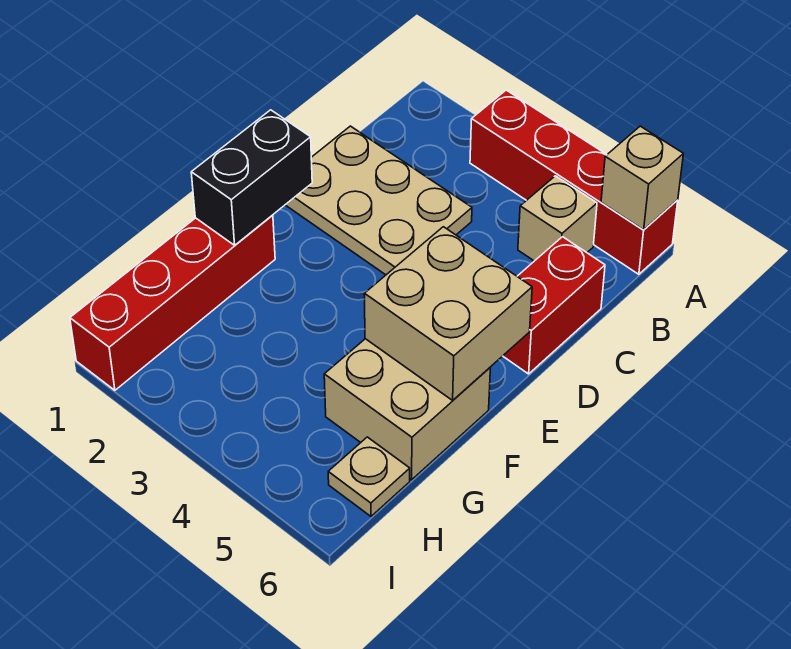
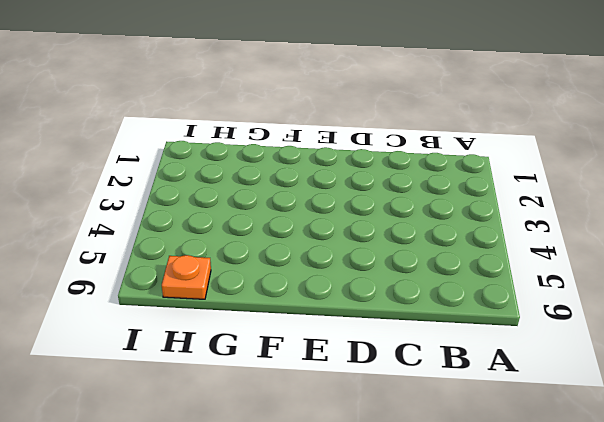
orange plate H6 level 1 -> tan plate H6 level 1
none -> red brick A3:A6 level 1
none -> tan brick B5 level 1

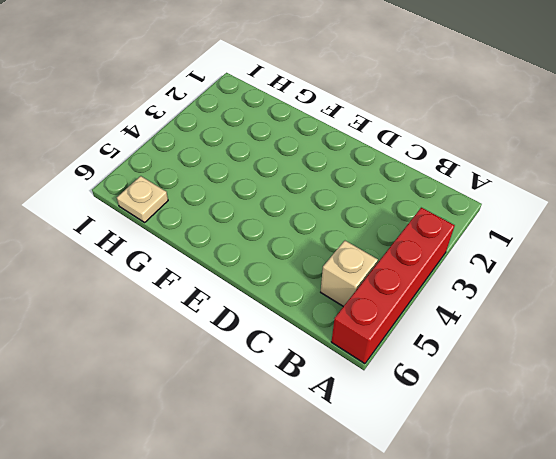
none -> tan plate C1:D3 level 1
none -> red brick C6:D6 level 1

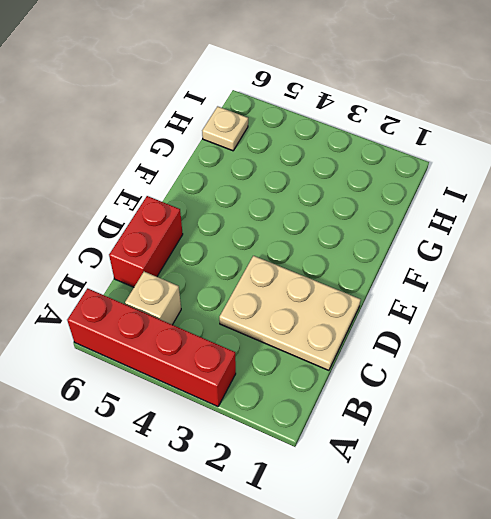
none -> red brick F1:I1 level 1
none -> tan brick F5:G6 level 1

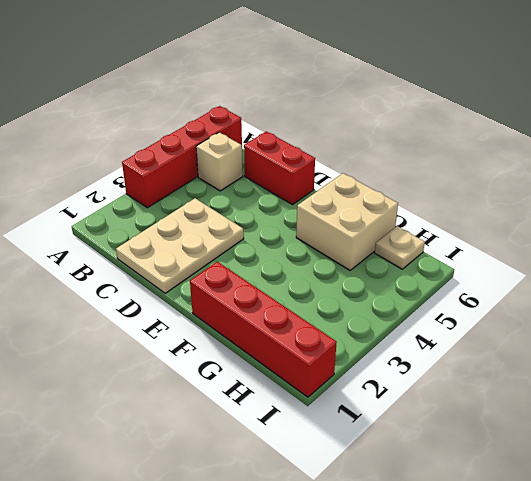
none -> tan brick A6 level 2
none -> black brick E1:F1 level 2

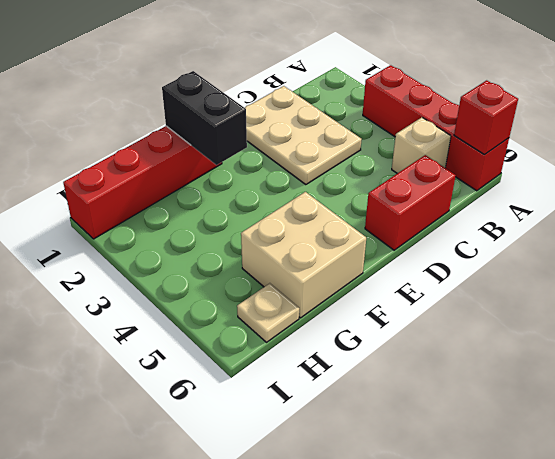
red brick A6 level 2 -> tan brick A6 level 2
black brick F1:F2 level 2 -> black brick E1:F1 level 2
none -> tan brick E5:F6 level 2

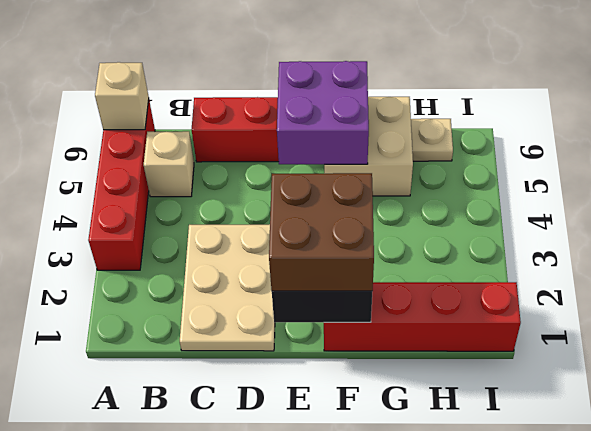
brown brick E1:F2 level 3 -> none
purple brick E5:F6 level 2 -> tan brick E5:F6 level 2

